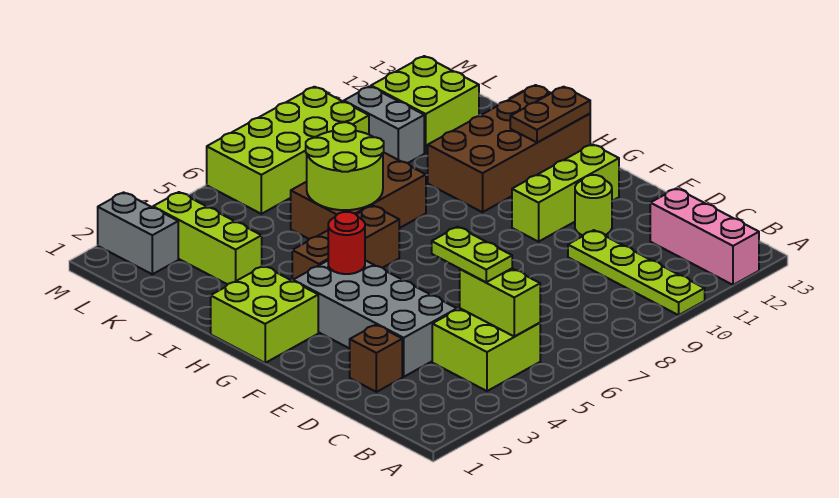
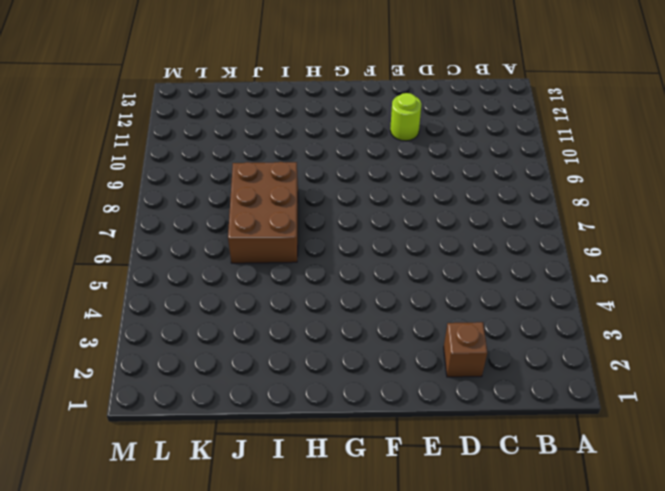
none -> lime plate A10:D10 level 1
none -> pink brick A12:C12 level 1
none -> lime brick B4:C5 level 1

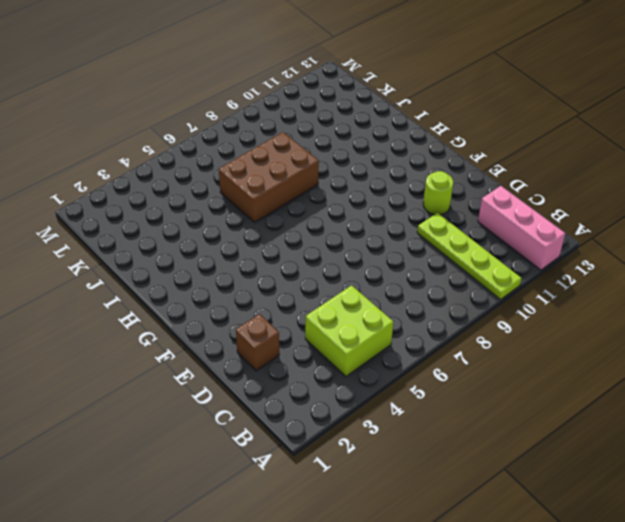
none -> grey brick D3:G4 level 1
none -> lime brick F10:F12 level 1
none -> lime brick G1:H2 level 1

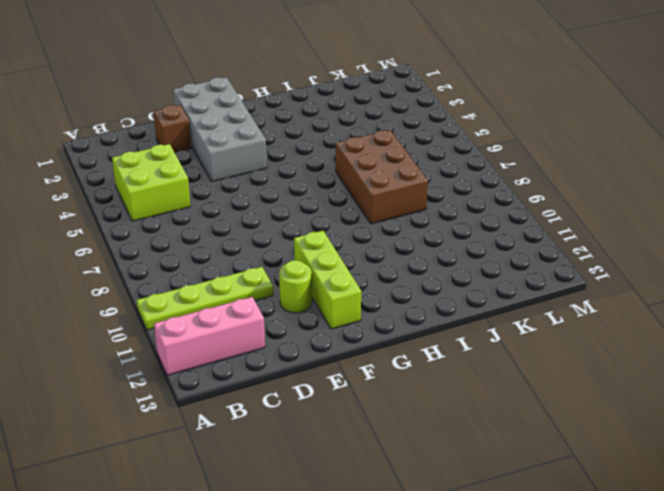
grey brick E1:F4 level 1 -> grey brick D3:G4 level 1
none -> lime brick G1:H2 level 1
none -> brown brick H4:H6 level 1
none -> brown brick H10:I13 level 1

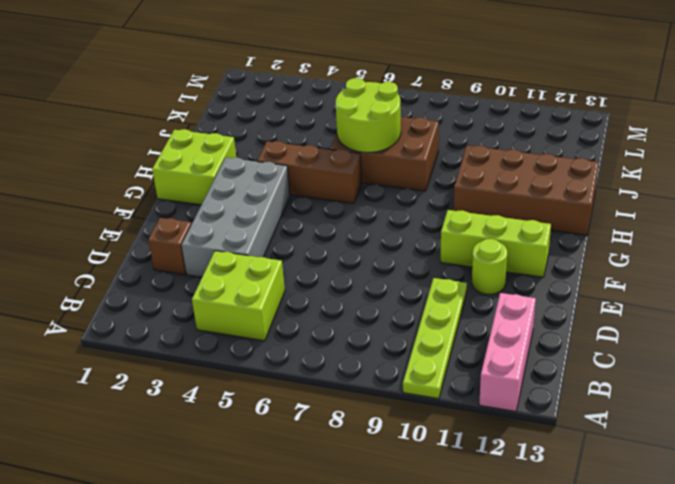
none -> lime brick J3:L3 level 1
none -> grey brick K10:L10 level 1
none -> lime brick K11:L12 level 1

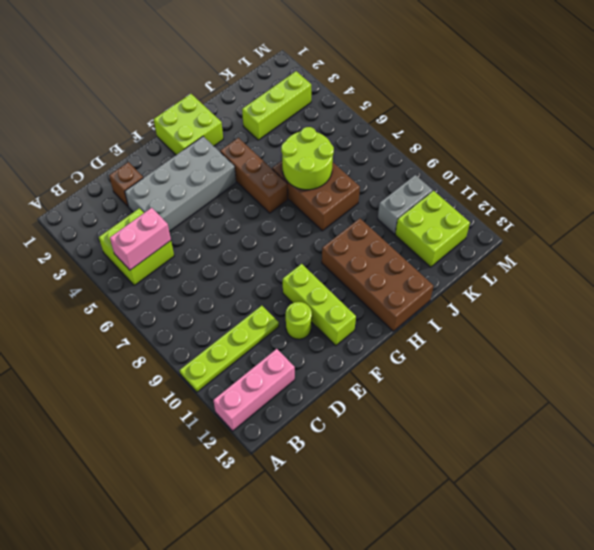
pink brick B5:C5 level 2 -> lime brick B5:C5 level 2
none -> grey brick L2:M2 level 1
none -> lime brick L6:M9 level 1
none -> red round brick G4 level 2

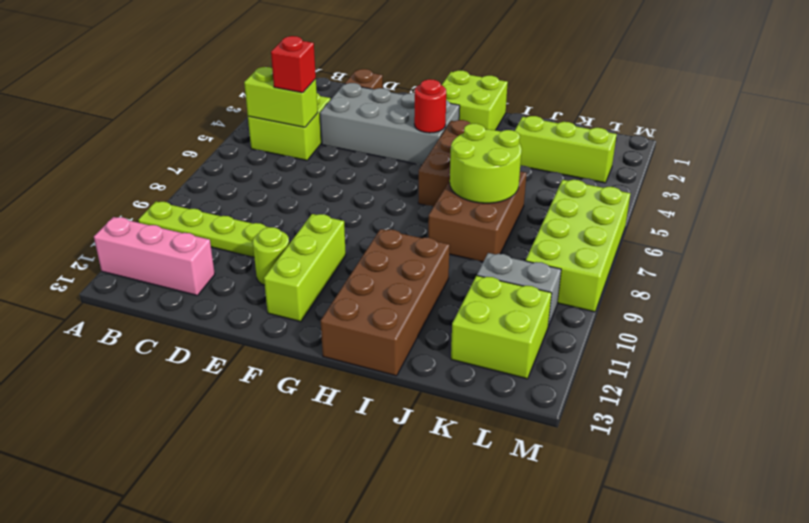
red brick C5 level 3 -> lime plate C5:D5 level 3
none -> grey brick L2:M2 level 1
none -> brown plate H12:H13 level 2

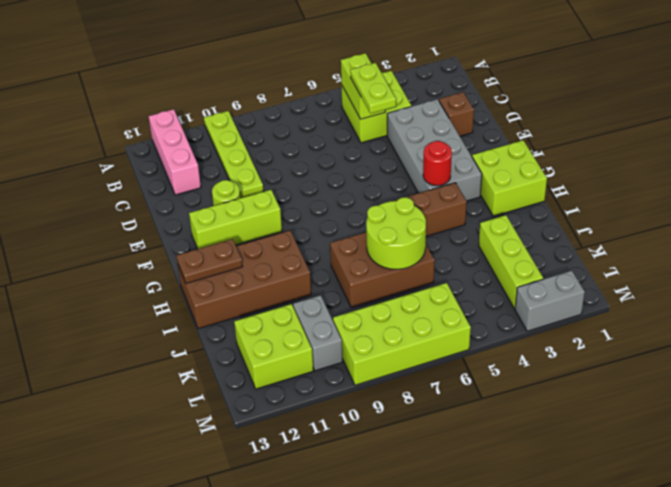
grey brick M2:M3 level 1 -> grey brick L2:M2 level 1

